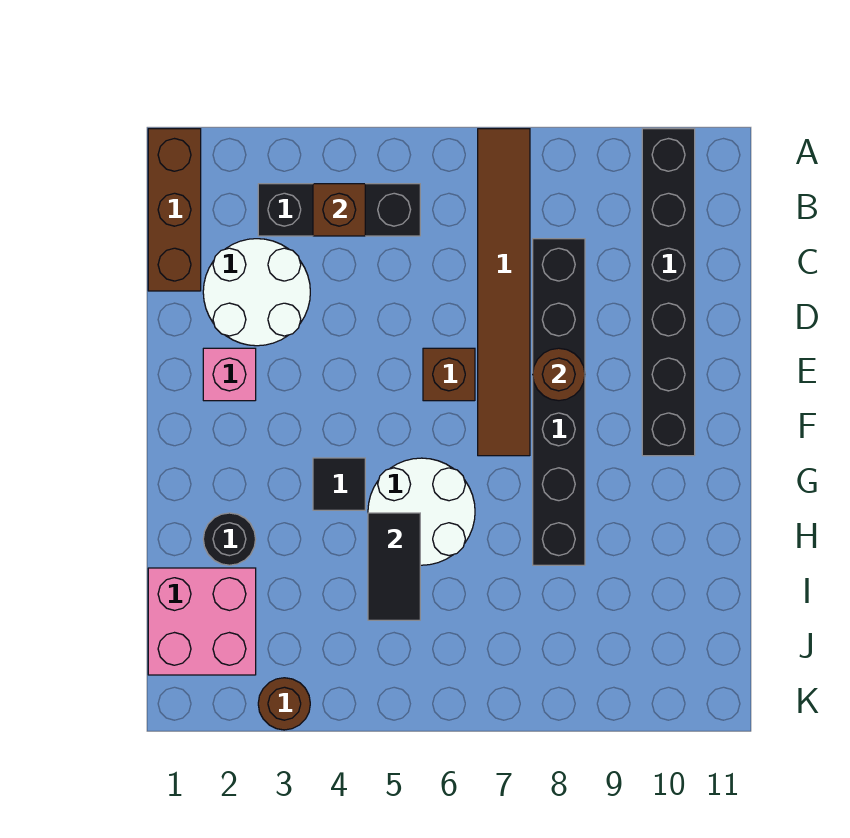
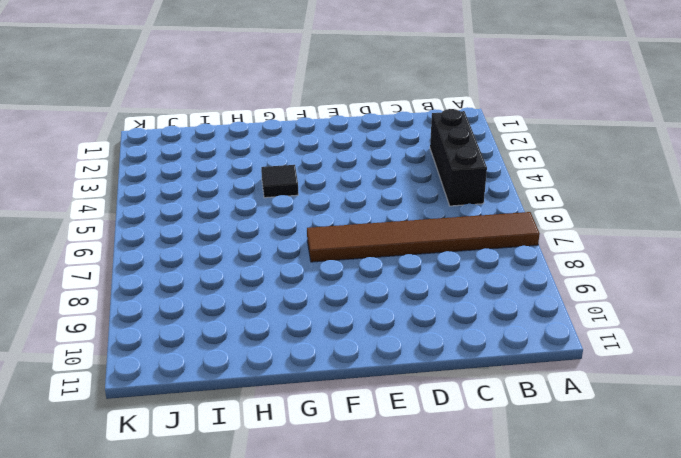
none -> brown brick A1:C1 level 1
none -> black brick A10:F10 level 1
none -> white round brick C2:D3 level 1

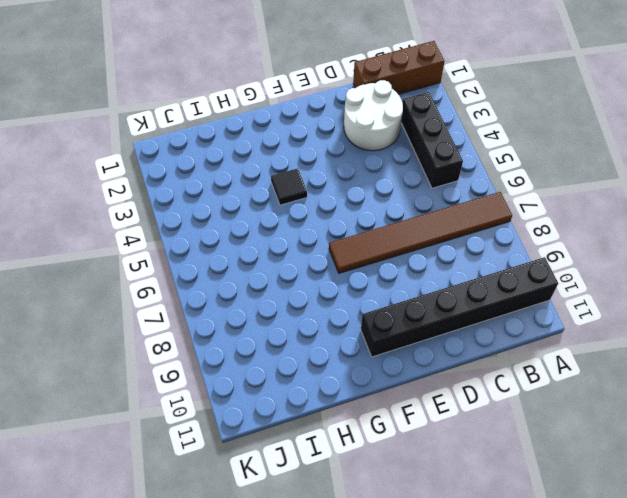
none -> black brick C8:H8 level 1
none -> pink brick E2 level 1
none -> brown brick E6 level 1

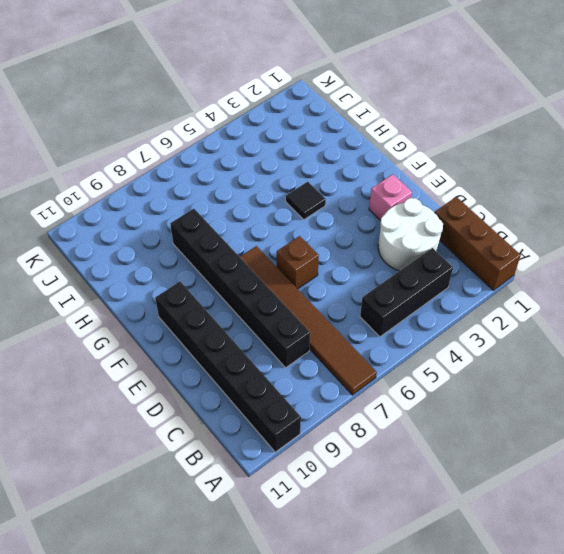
none -> white round brick G5:H6 level 1
none -> black round brick H2 level 1
none -> pink brick I1:J2 level 1

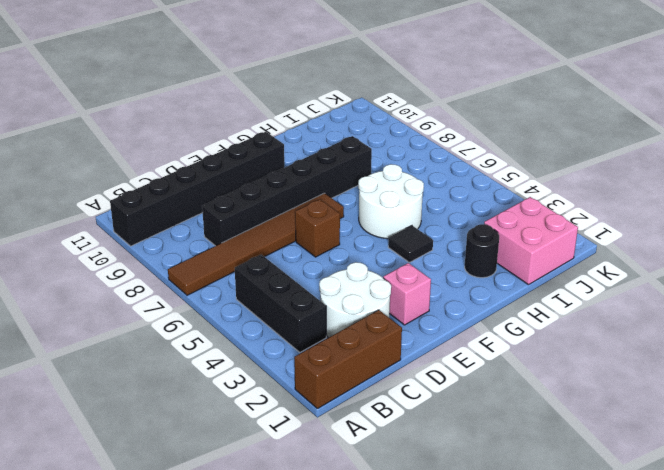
none -> brown round brick K3 level 1
none -> brown brick B4 level 2
none -> brown round brick E8 level 2

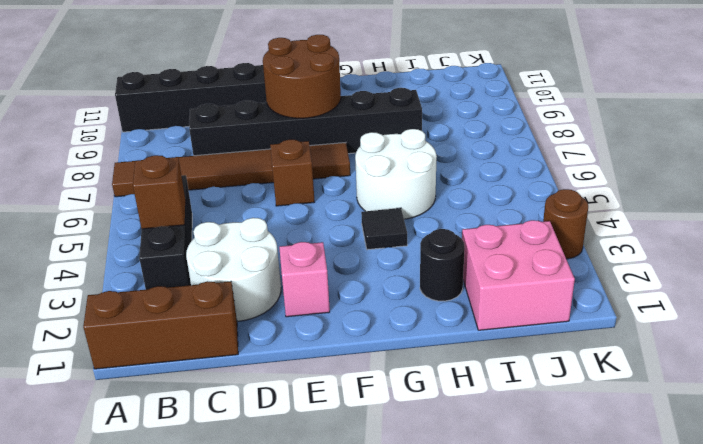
brown round brick E8:F9 level 2 -> brown round brick E8 level 2
none -> black tile H5:I5 level 2

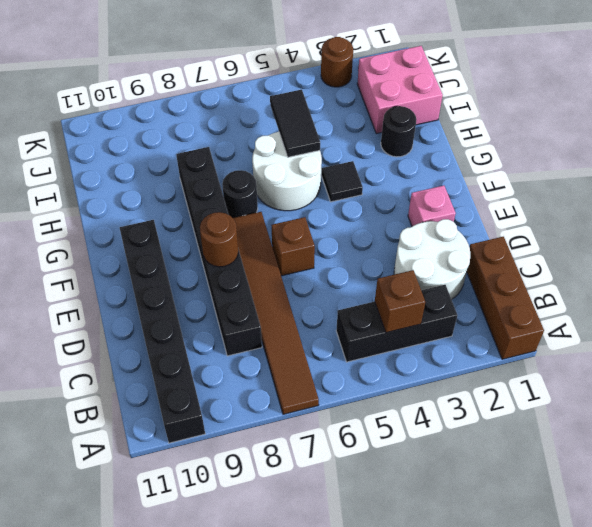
black round brick G7 level 1 -> none

